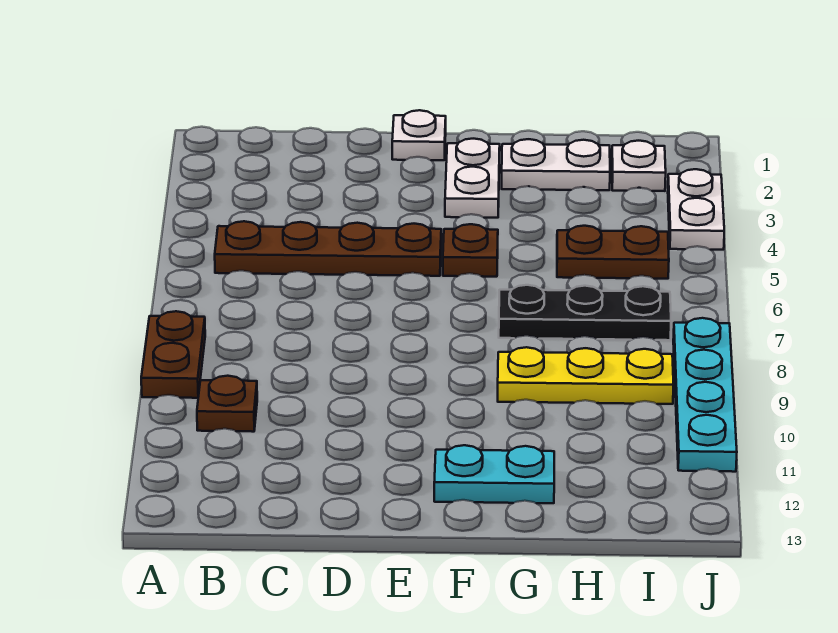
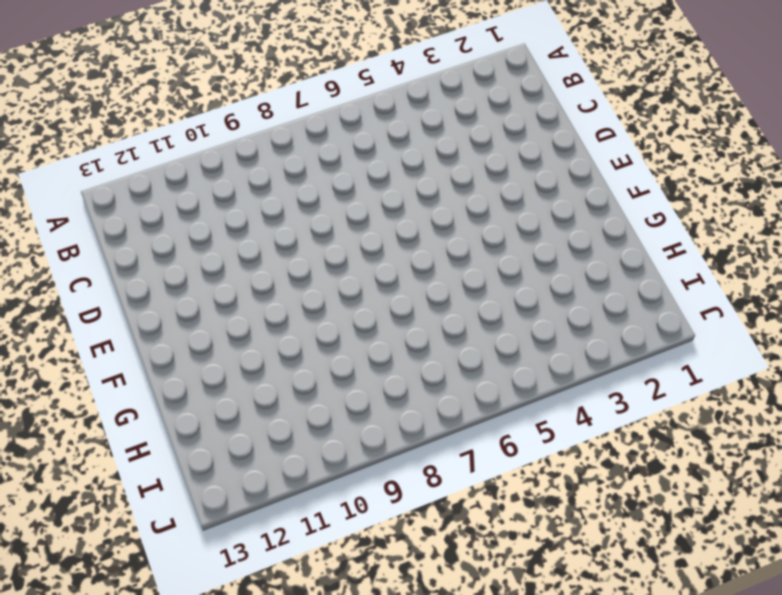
none -> brown plate A8:A9 level 1
none -> brown plate B5:E5 level 1
none -> brown plate B10 level 1

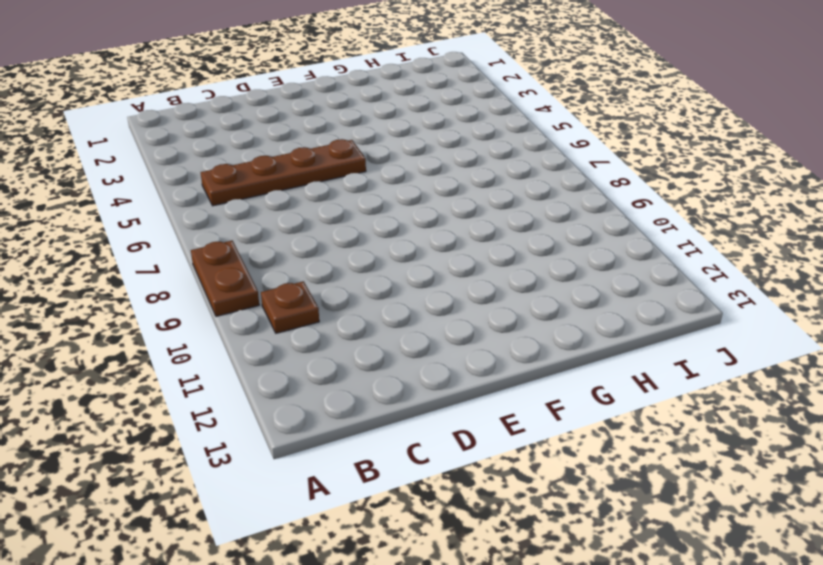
none -> white plate E1 level 1
none -> white plate F2:F3 level 1
none -> brown plate F5 level 1

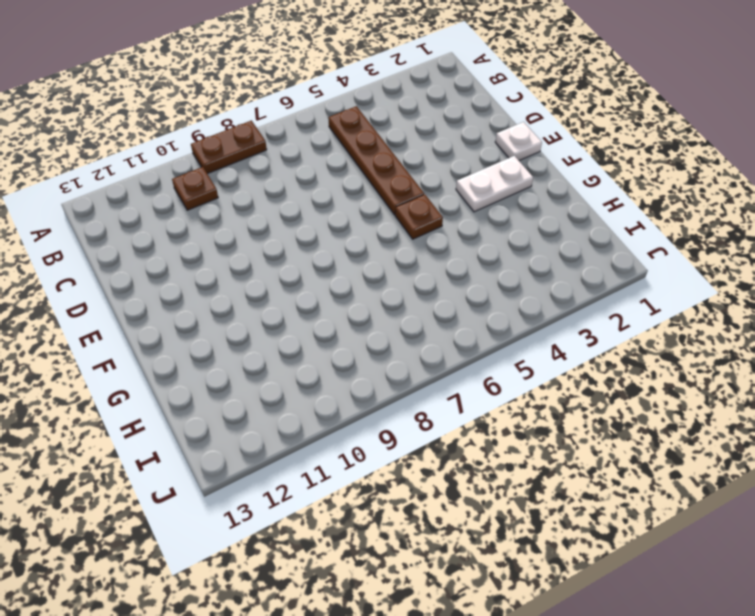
none -> cyan plate F12:G12 level 1
none -> white plate G2:H2 level 1
none -> black plate G7:I7 level 1

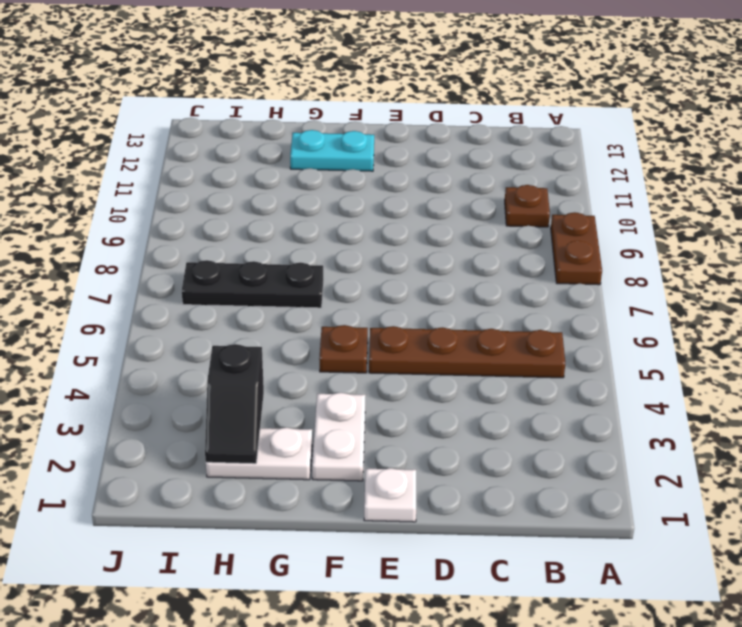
black slope H2:H3 level 2 top 3 -> none
none -> yellow plate G9:I9 level 1
none -> brown plate H5:I5 level 1
none -> white plate I2 level 1

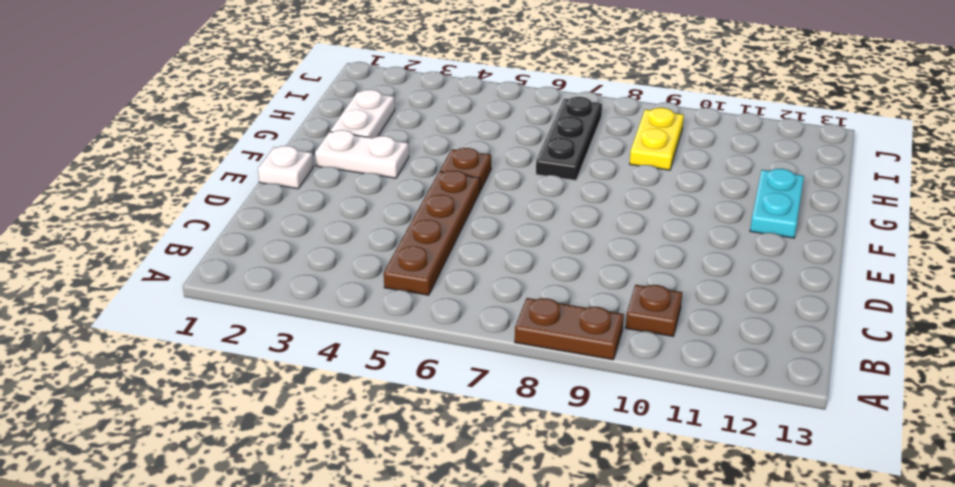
yellow plate H9:I9 level 1 -> yellow plate G9:I9 level 1
none -> brown plate H5:I5 level 1
none -> white plate I2 level 1
none -> white plate J3:J4 level 1

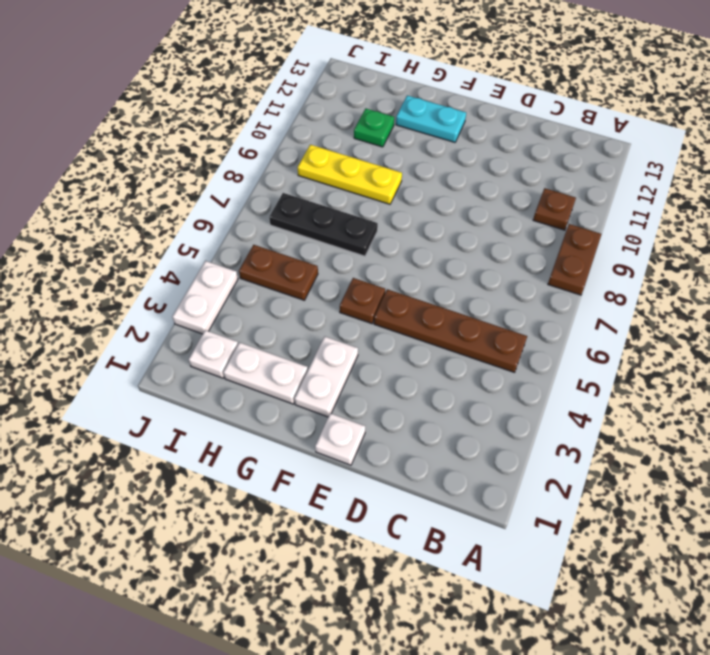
green plate H11 level 1 -> none
none -> cyan plate J8:J11 level 1

